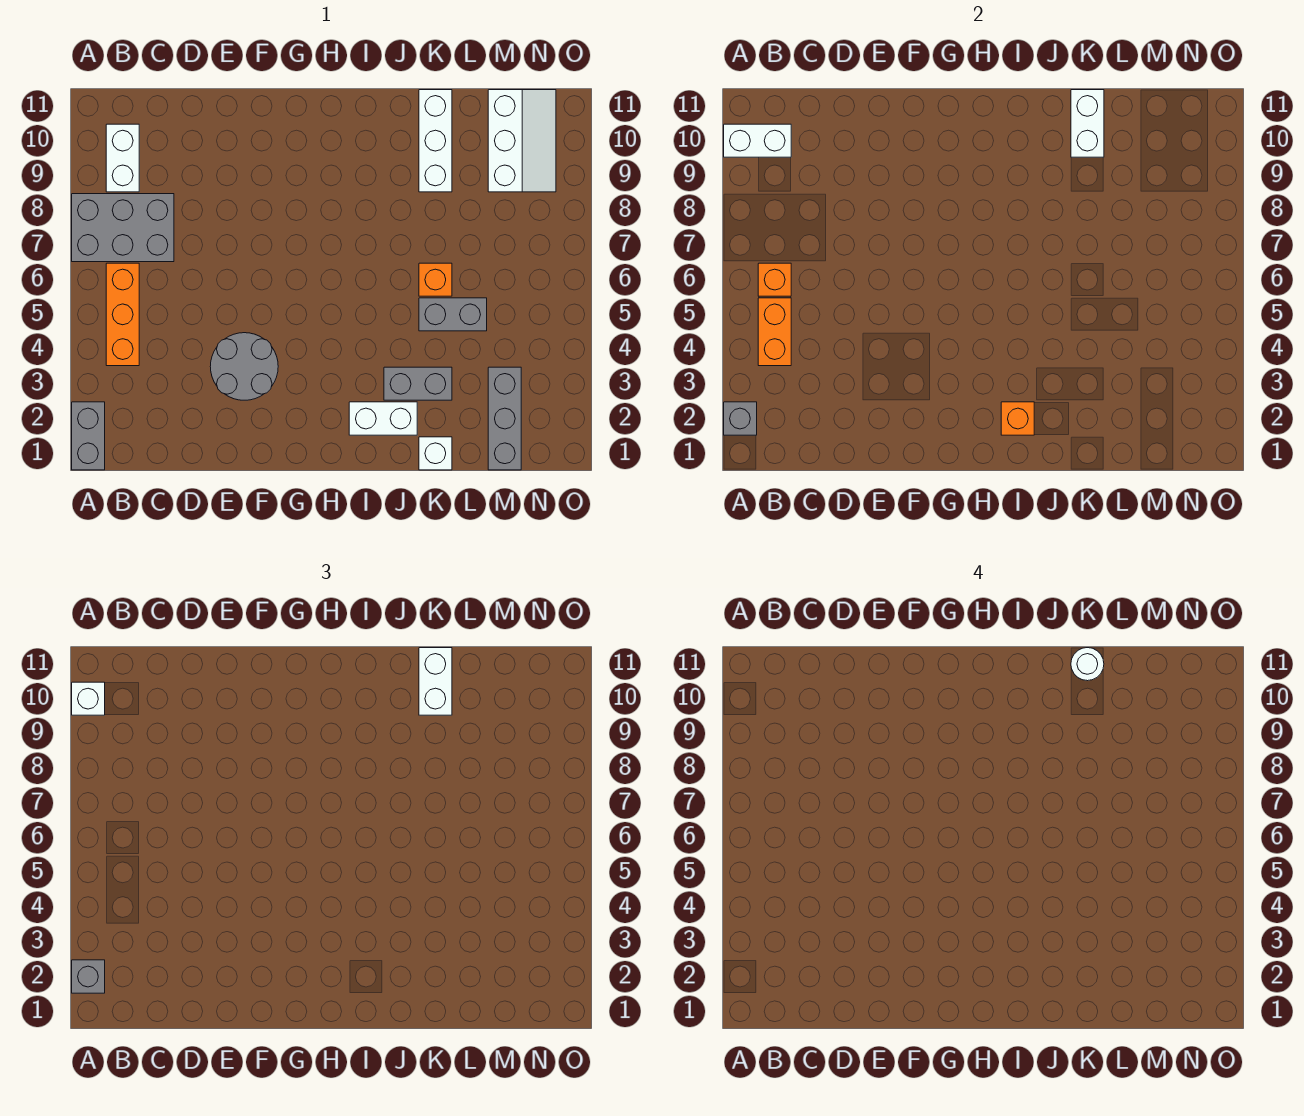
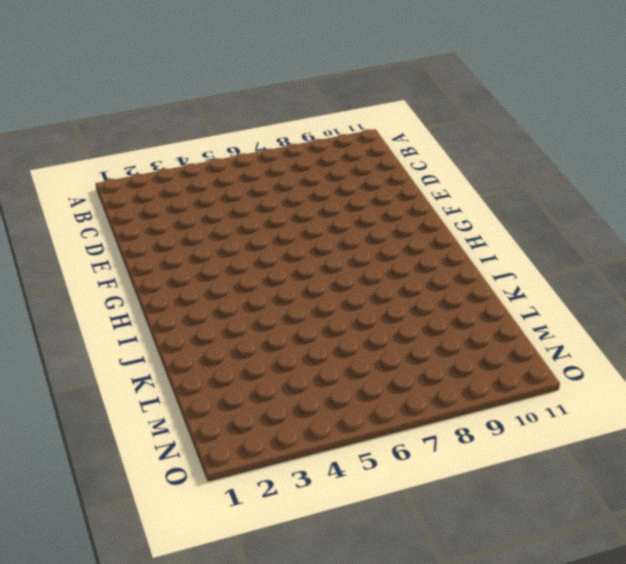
none -> grey brick A1:A2 level 1
none -> grey brick A7:C8 level 1
none -> orange brick B4:B6 level 1

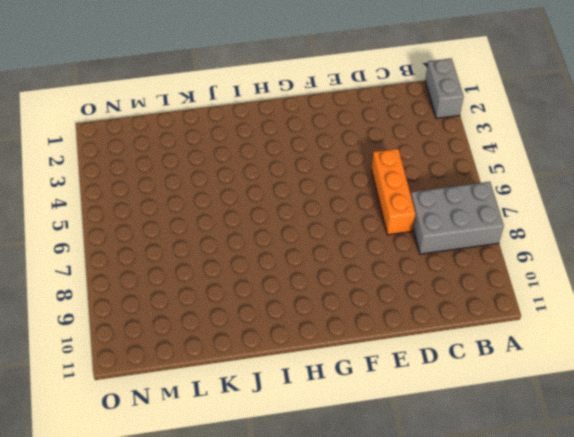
orange brick D5:D7 level 1 -> orange brick B4:B6 level 1
none -> white brick B9:B10 level 1
none -> grey round brick E3:F4 level 1
none -> white brick I2:J2 level 1

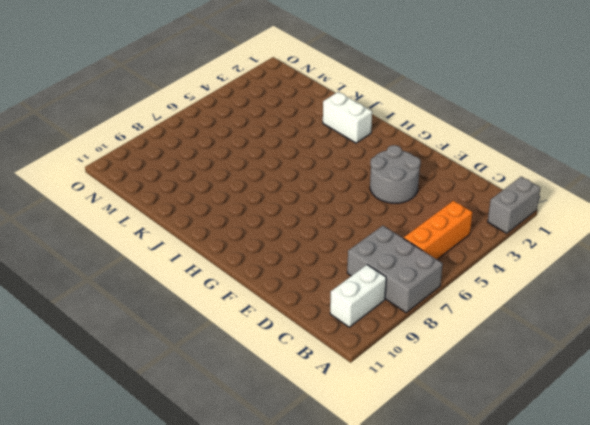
none -> grey brick J3:K3 level 1
none -> white brick K1 level 1
none -> grey brick K5:L5 level 1

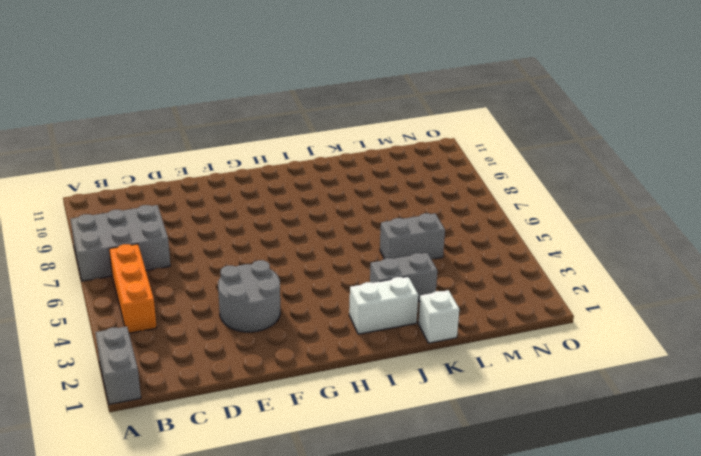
none -> white brick B9:B10 level 1
none -> orange brick K6 level 1
none -> white brick K9:K11 level 1

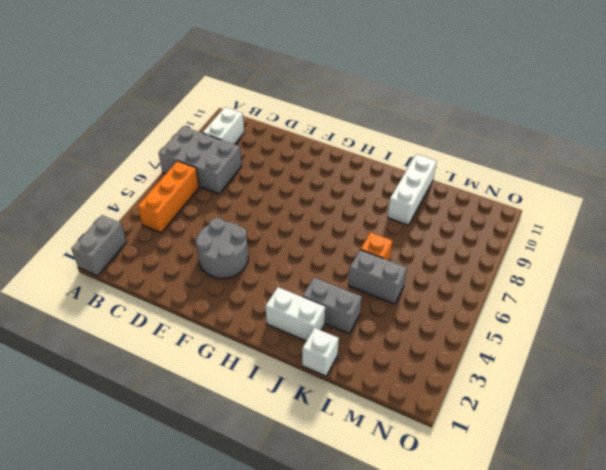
none -> grey brick M1:M3 level 1
none -> white slope M9:N11 level 1 top M
none -> grey brick A2 level 2

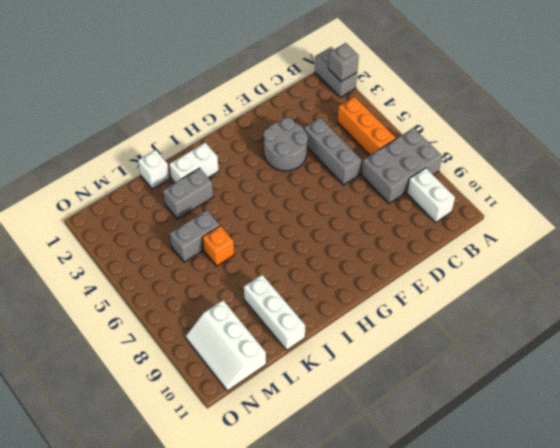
grey brick D4:D6 level 1 -> grey brick M1:M3 level 1
none -> white brick A10:B10 level 2
none -> orange brick B4:B5 level 2
none -> orange brick B6 level 2

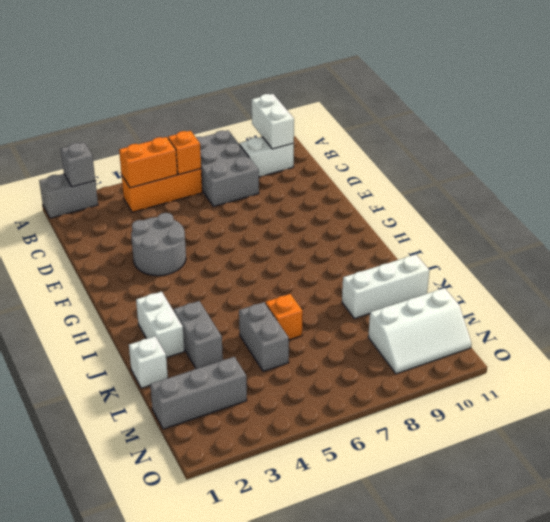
none -> orange brick I2 level 2
none -> white brick K10:K11 level 2
none -> grey brick A2 level 3

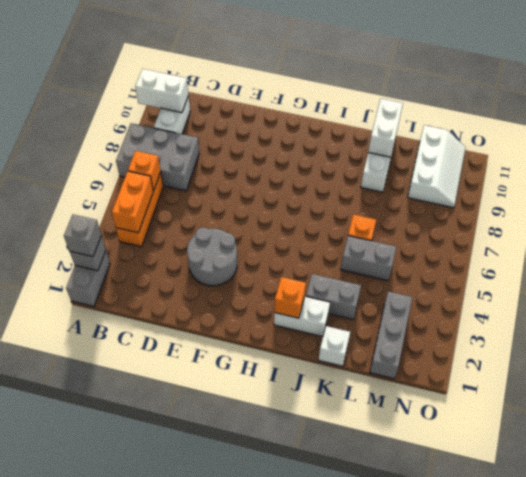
none -> white brick A10 level 3
none -> white brick K10:K11 level 3
none -> white round brick K11 level 4

